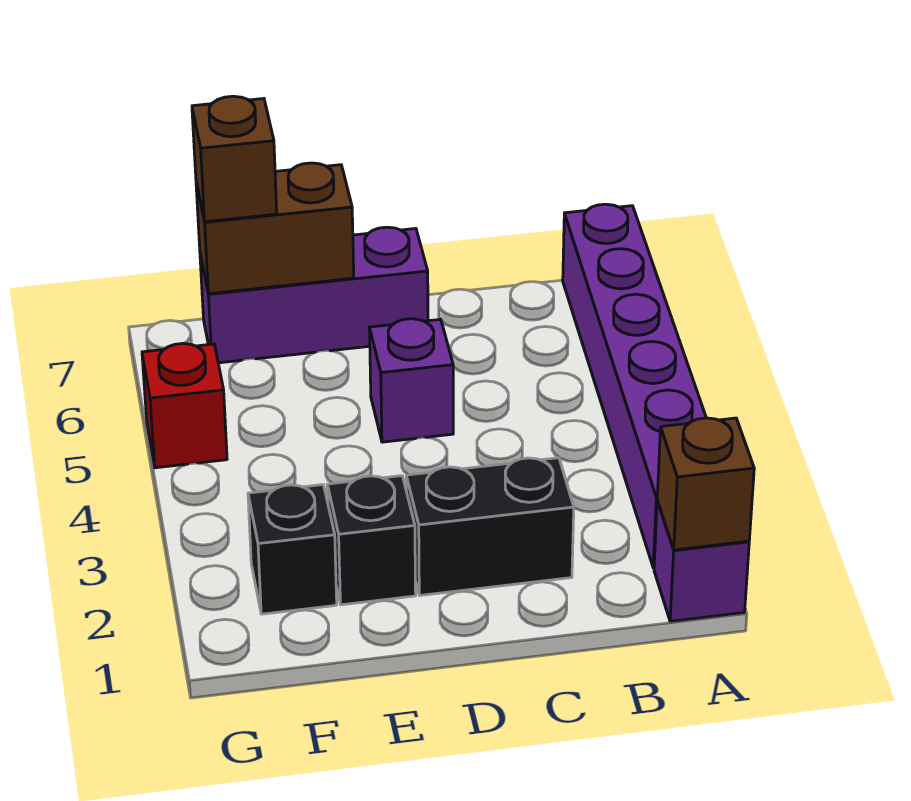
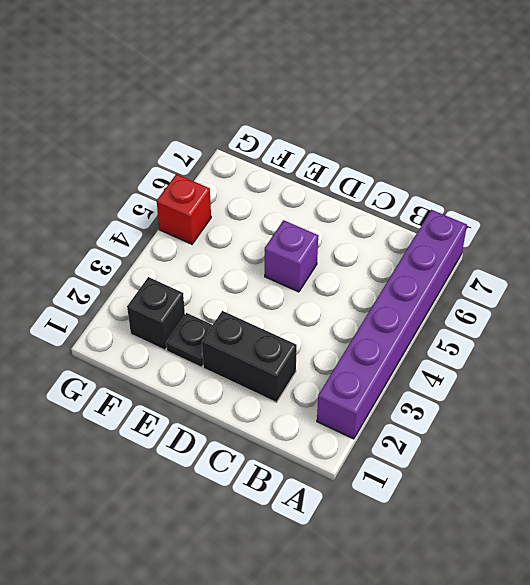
black plate E2 level 1 -> black brick E2 level 1
none -> purple brick A1 level 1
none -> purple brick D7:F7 level 1

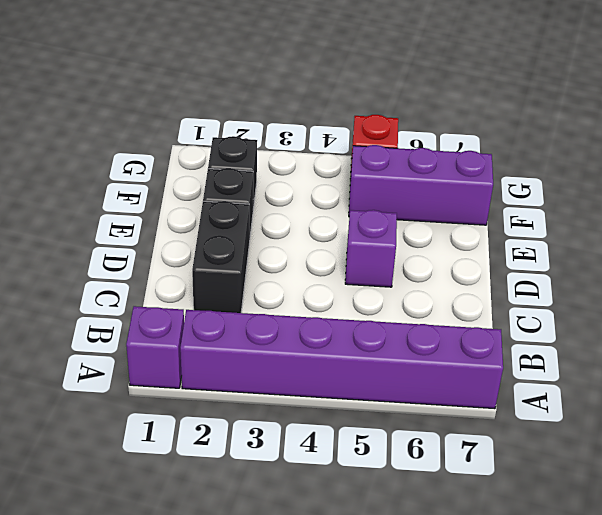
purple brick F5:F7 level 1 -> purple brick D7:F7 level 1
none -> brown brick A1 level 2
none -> brown brick E7:F7 level 2

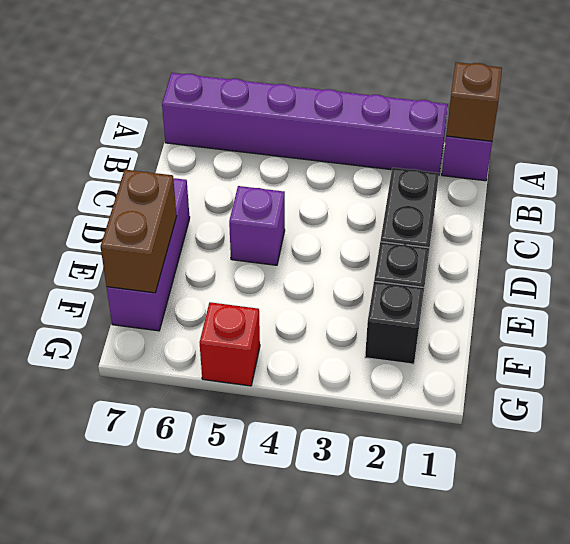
none -> brown brick F7 level 3

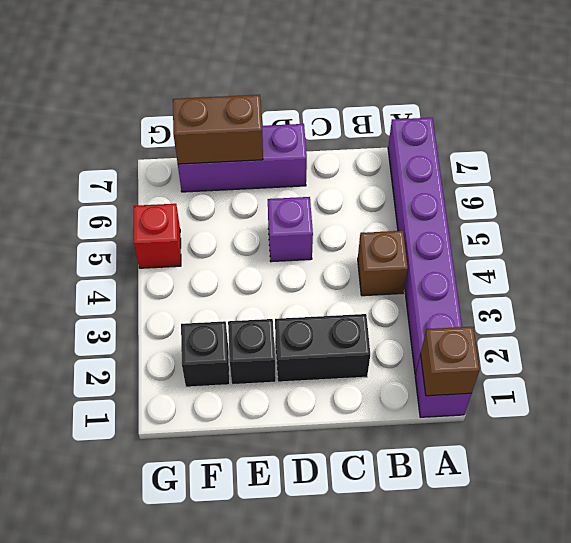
brown brick B4 level 1 -> brown brick F7 level 3

